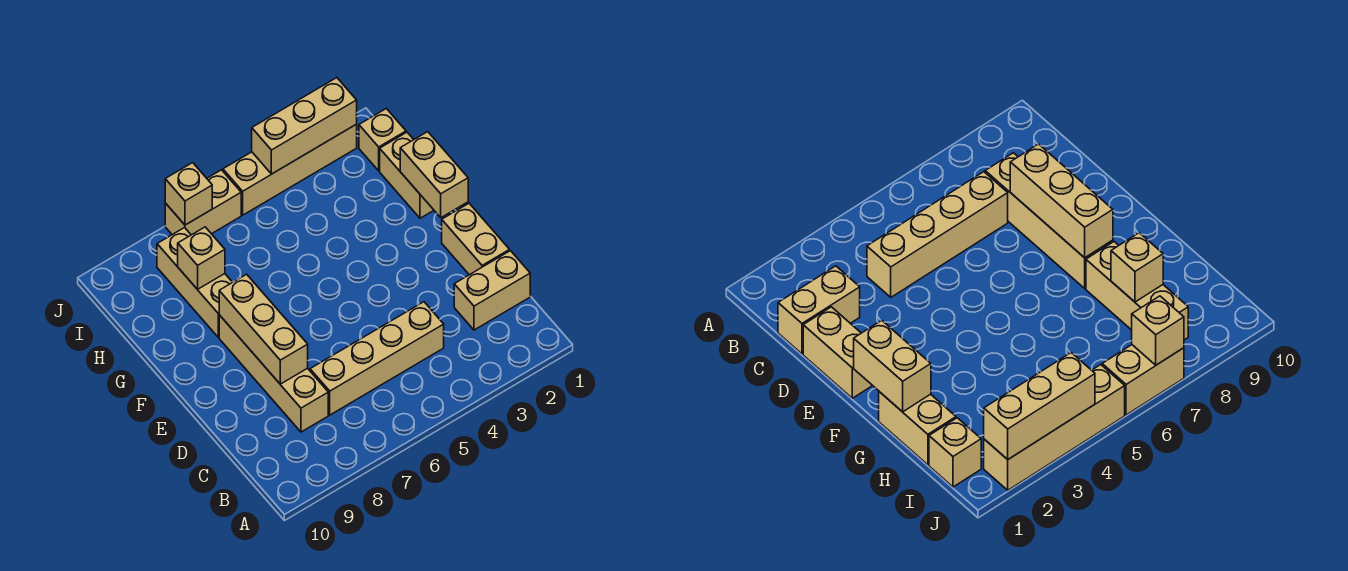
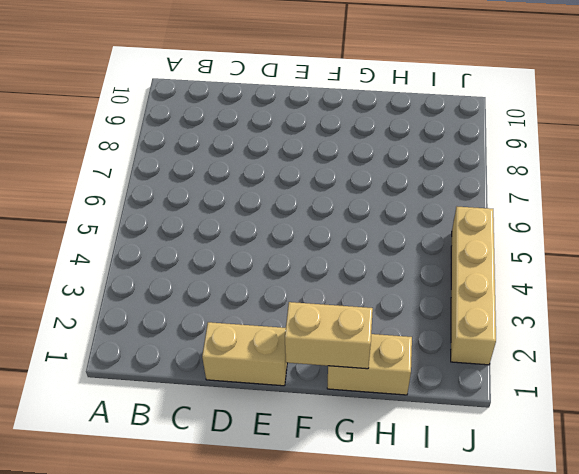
none -> tan brick C1:C2 level 1
none -> tan brick C4:C7 level 1
none -> tan brick C8:F8 level 1

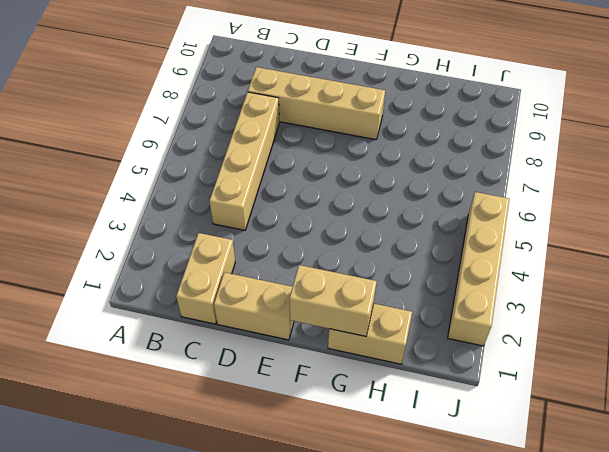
none -> tan brick G8:I8 level 1
none -> tan brick I1 level 1
none -> tan brick J6:J7 level 1

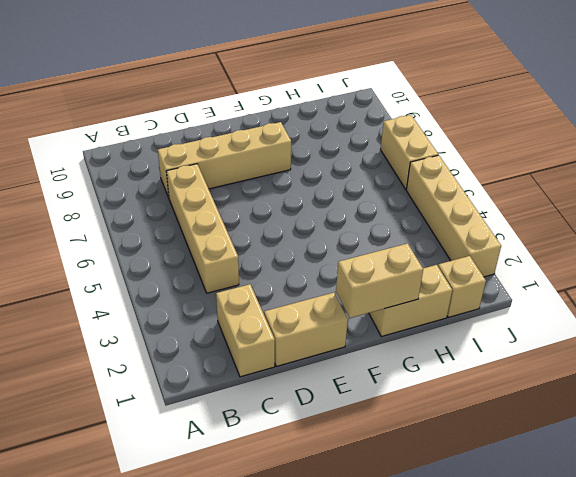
none -> tan brick G8:I8 level 1
none -> tan brick D8:F8 level 2
none -> tan brick H8 level 2

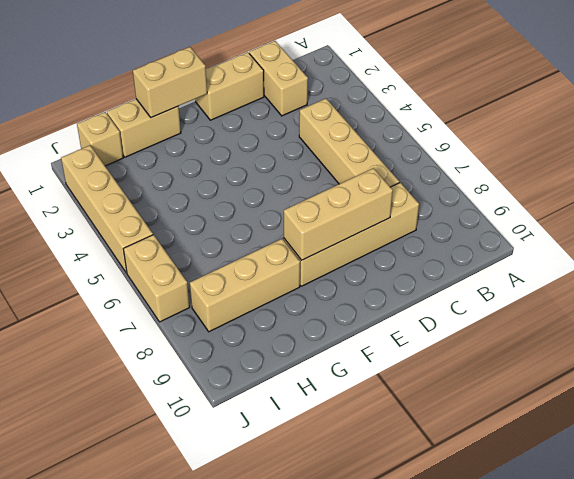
none -> tan brick H8 level 2
none -> tan brick J2:J4 level 2
none -> tan brick J7 level 2

